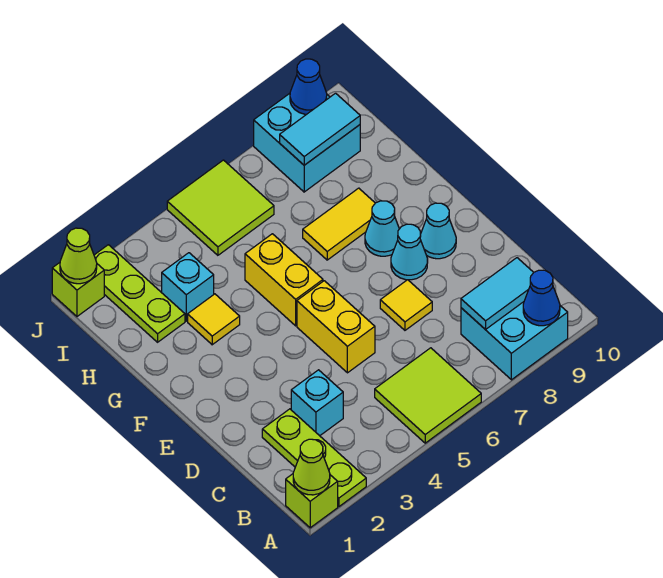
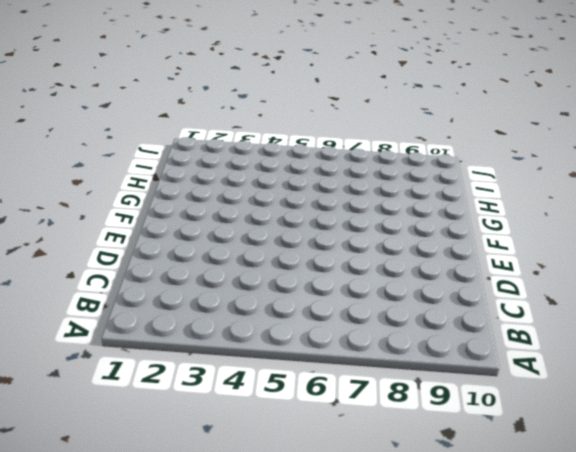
none -> lime brick A1 level 1
none -> lime plate A2:C2 level 1
none -> lime tile A5:B6 level 1

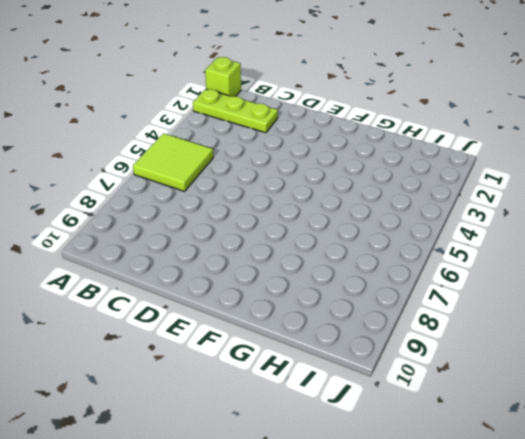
none -> cyan brick A8:B9 level 1
none -> cyan brick C3 level 1
none -> yellow brick D5:E5 level 1

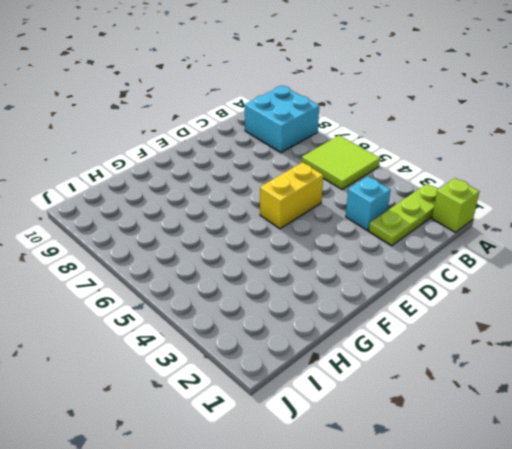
none -> yellow tile D7 level 1
none -> cyan cone E8 level 1
none -> cyan cone E9 level 1

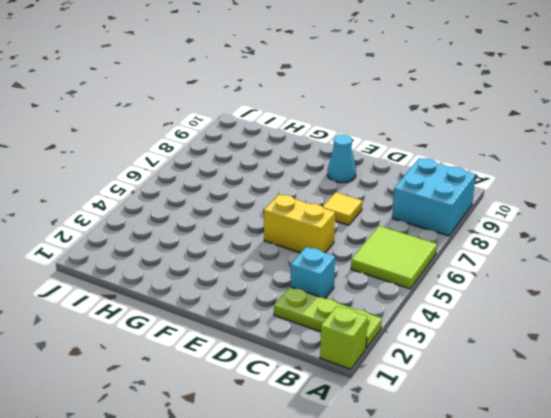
none -> cyan cone E8 level 1
none -> yellow brick F5:G5 level 1
none -> cyan cone F8 level 1

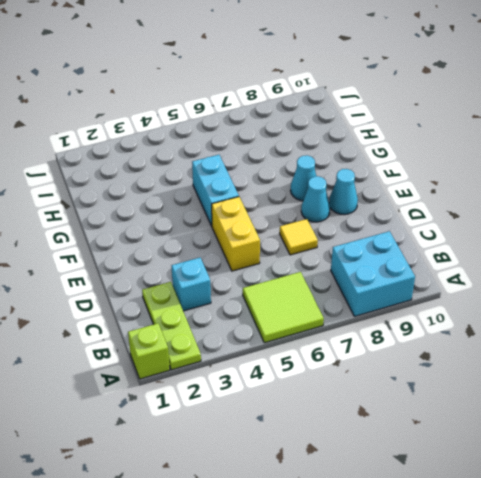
cyan brick F5:G5 level 1 -> yellow brick F5:G5 level 1
none -> yellow tile G3 level 1
none -> yellow tile G7:G8 level 1
none -> lime plate H2:J2 level 1

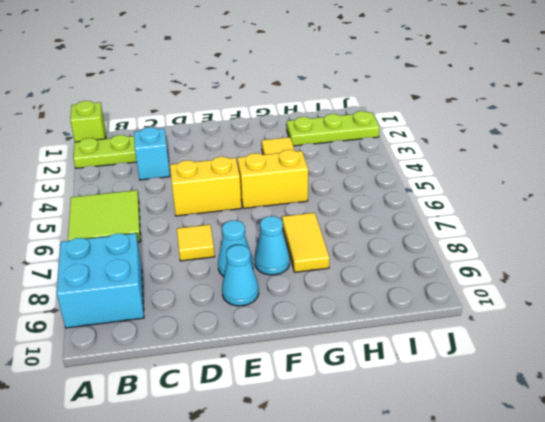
none -> cyan brick H3 level 1
none -> lime tile I5:J6 level 1
none -> cyan brick I8:J9 level 1

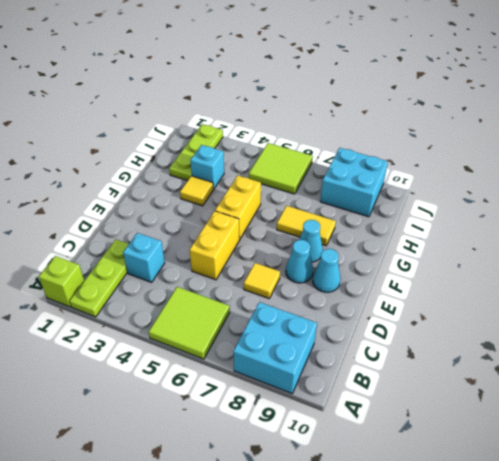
none -> lime brick J1 level 1
none -> lime cone A1 level 2
none -> blue cone A9 level 2

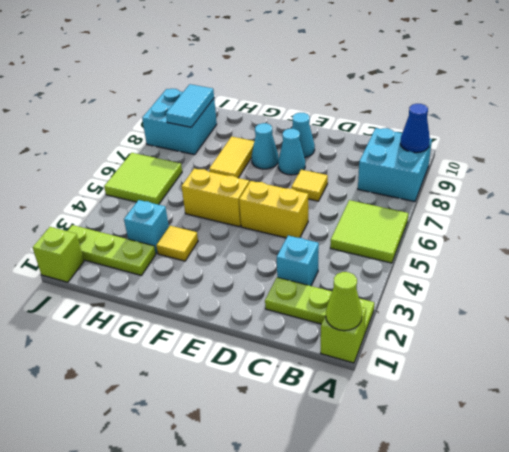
none -> cyan tile B8:B9 level 2
none -> lime cone J1 level 2
none -> blue cone J9 level 2

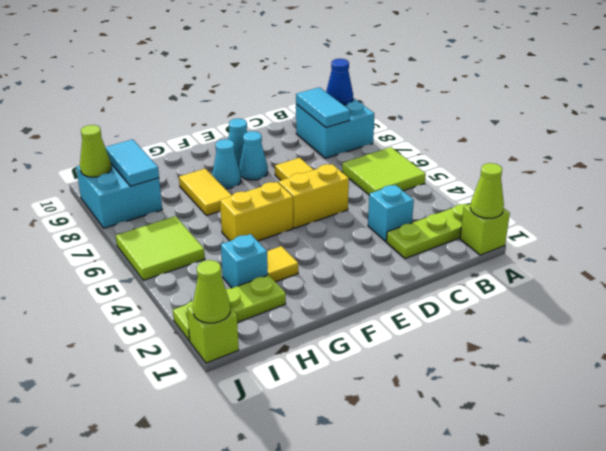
lime cone J9 level 2 -> blue cone J9 level 2

